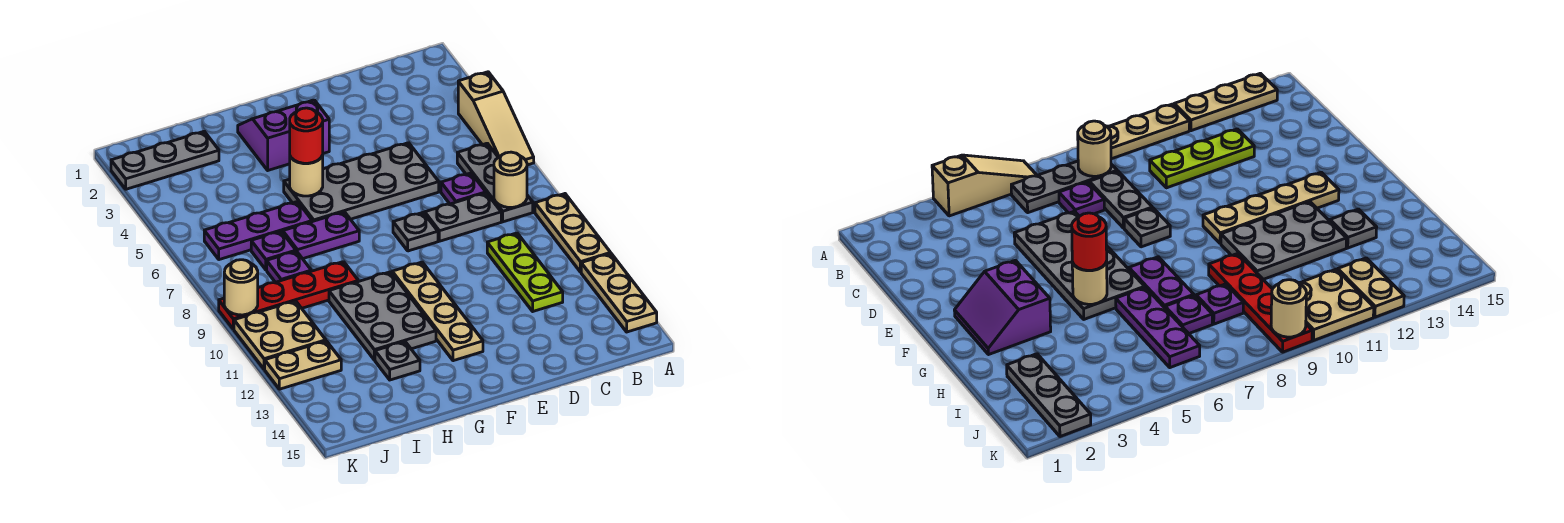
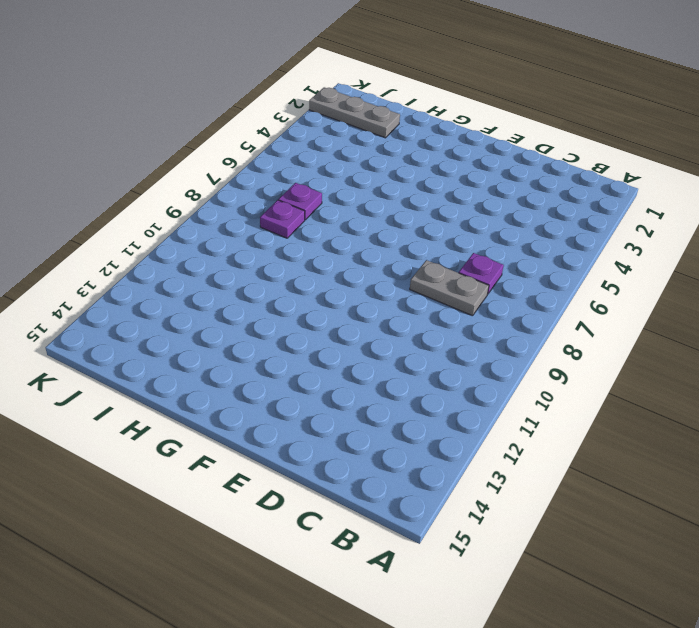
none -> tan slope A4:A6 level 1 top 4
none -> tan plate A9:A11 level 1
none -> tan plate A12:A14 level 1

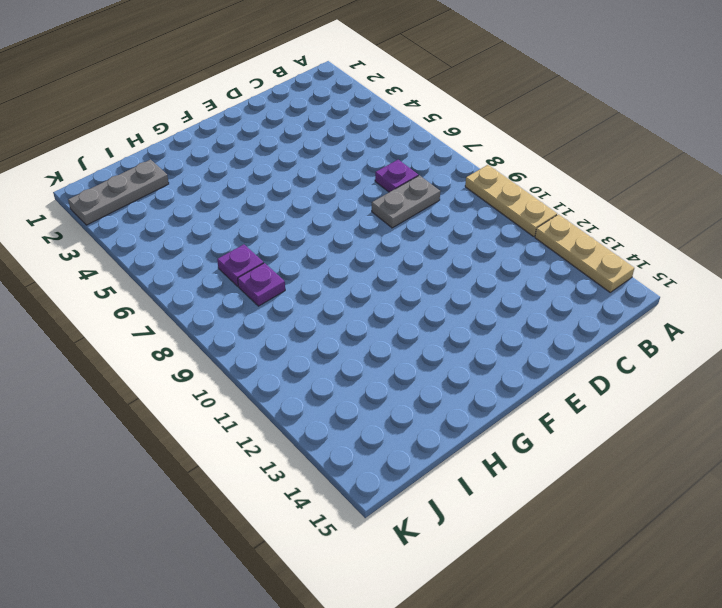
none -> tan slope A4:A6 level 1 top 4
none -> grey plate B6:B8 level 1
none -> lime plate C10:C12 level 1

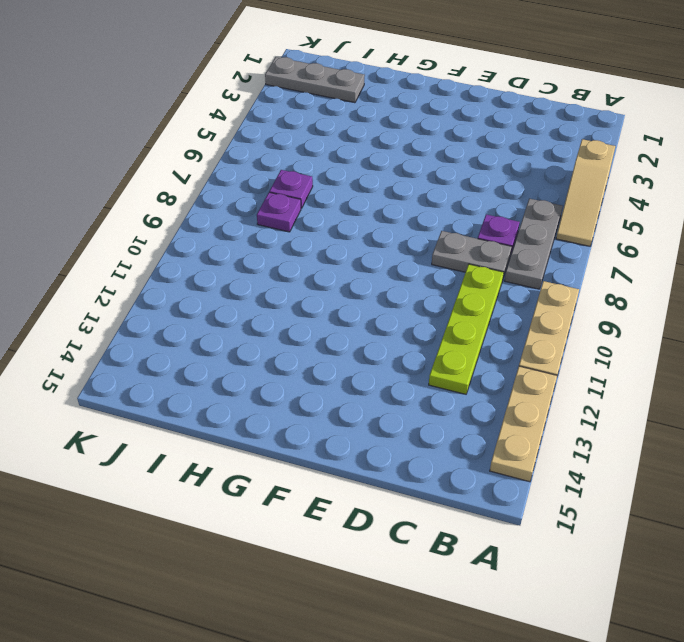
lime plate C9:C12 level 1 -> lime plate C10:C12 level 1
none -> grey plate D5:G6 level 1
none -> grey plate E8 level 1
none -> purple slope F2:G3 level 1 top 3

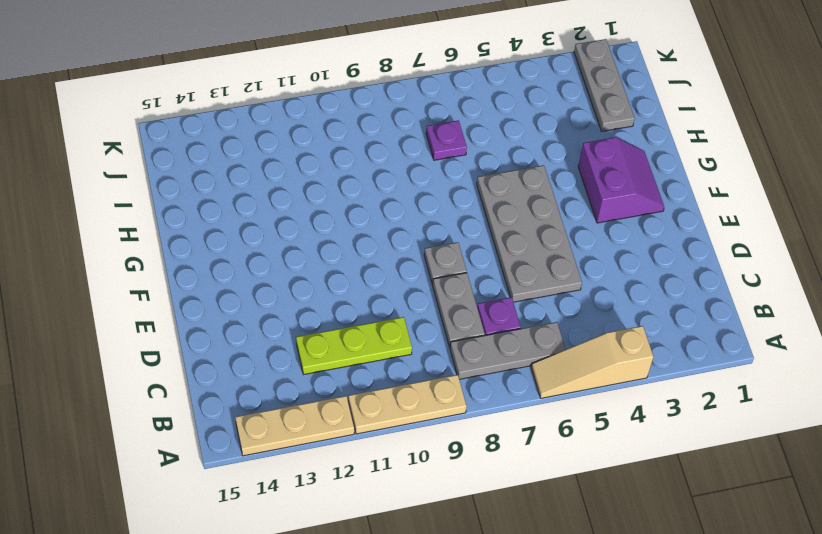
none -> tan plate F10:F13 level 1
none -> purple plate G7:H7 level 1
none -> grey plate G10:H12 level 1

